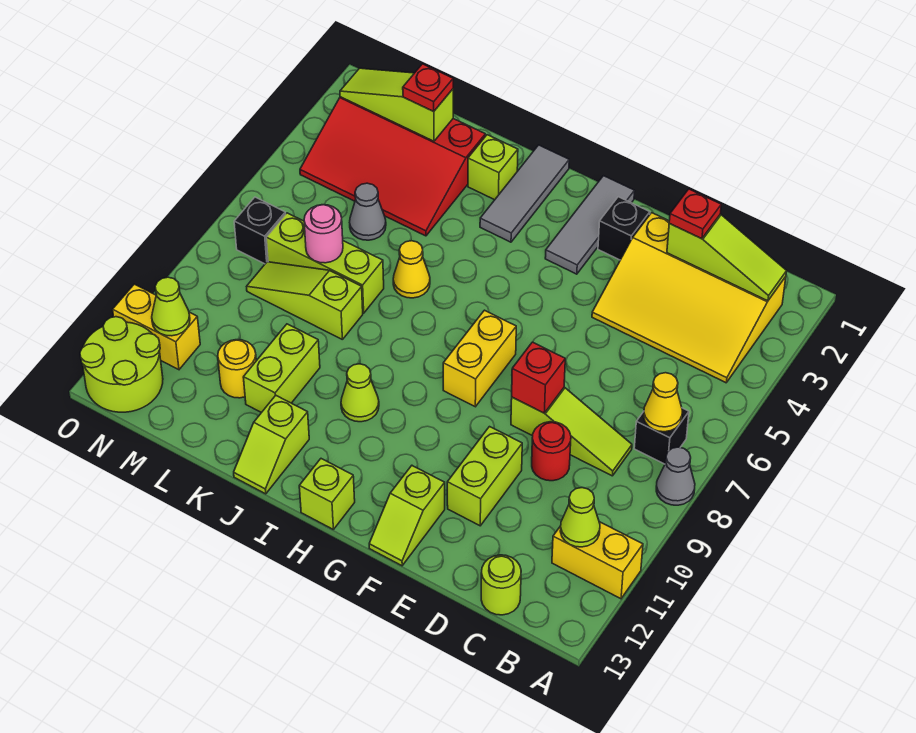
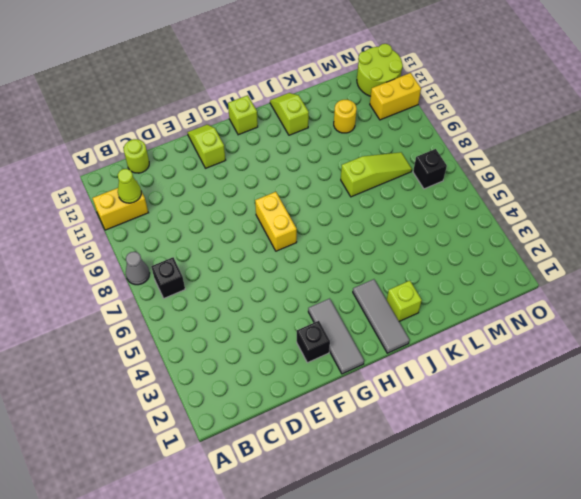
none -> yellow slope B2:E4 level 1 top 2
none -> lime slope C8:E8 level 1 top E
none -> red round brick D9 level 1
none -> lime brick E10:E11 level 1

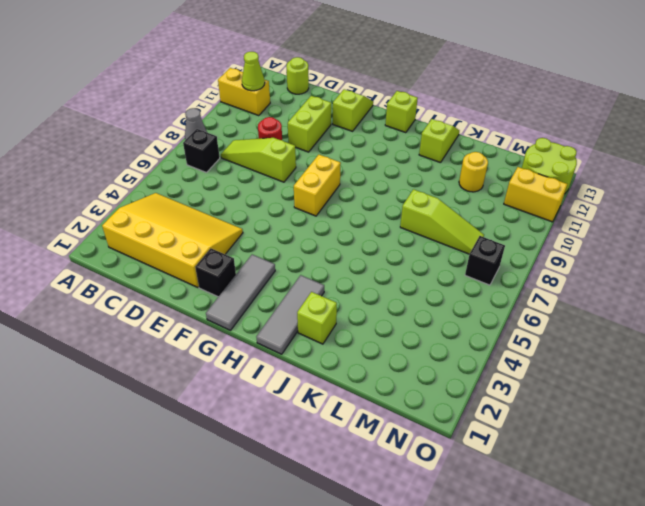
none -> lime cone I10 level 1
none -> yellow cone J6 level 1
none -> red slope K2:N4 level 1 top 2
none -> lime brick K7:M7 level 1

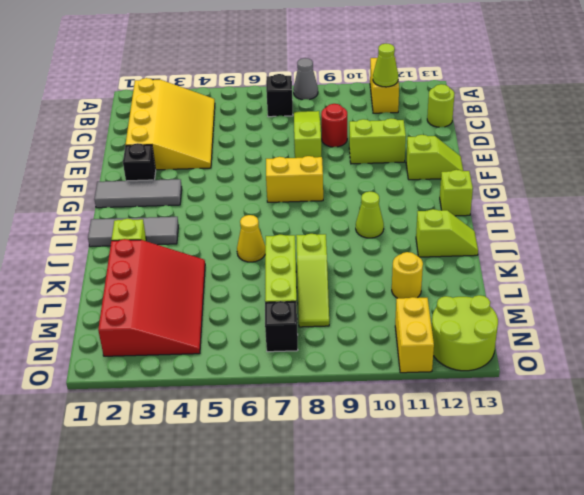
none -> lime brick K10:K11 level 1
none -> grey cone L5 level 1
none -> lime slope B2:D2 level 2 top D
none -> yellow cone B7 level 2

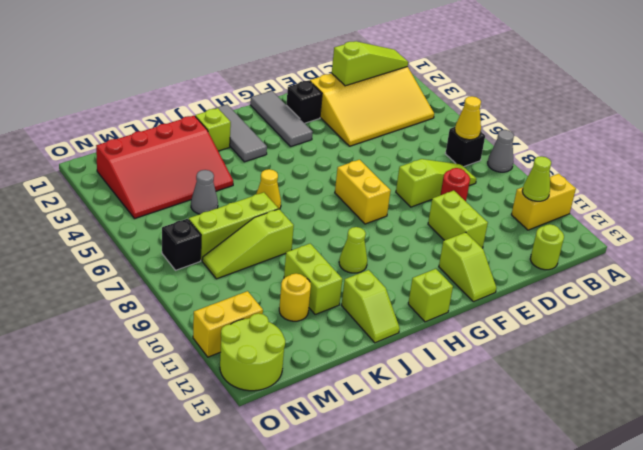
none -> red brick E8 level 2
none -> lime slope L2:N2 level 2 top L
none -> pink round brick L7 level 2
none -> lime cone N11 level 2

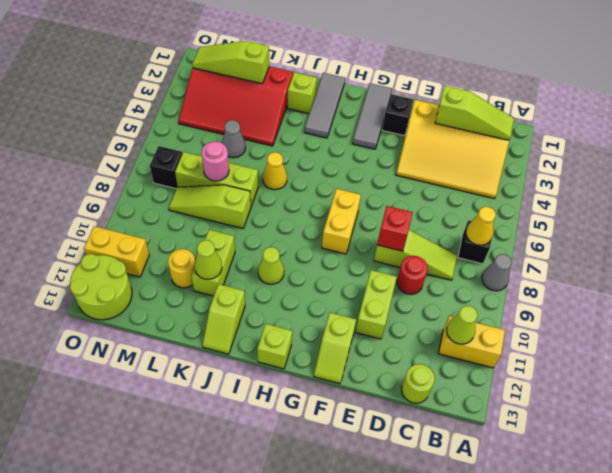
lime cone K11 level 2 -> lime cone N11 level 2
none -> red plate D2 level 3
none -> red plate L2 level 3

